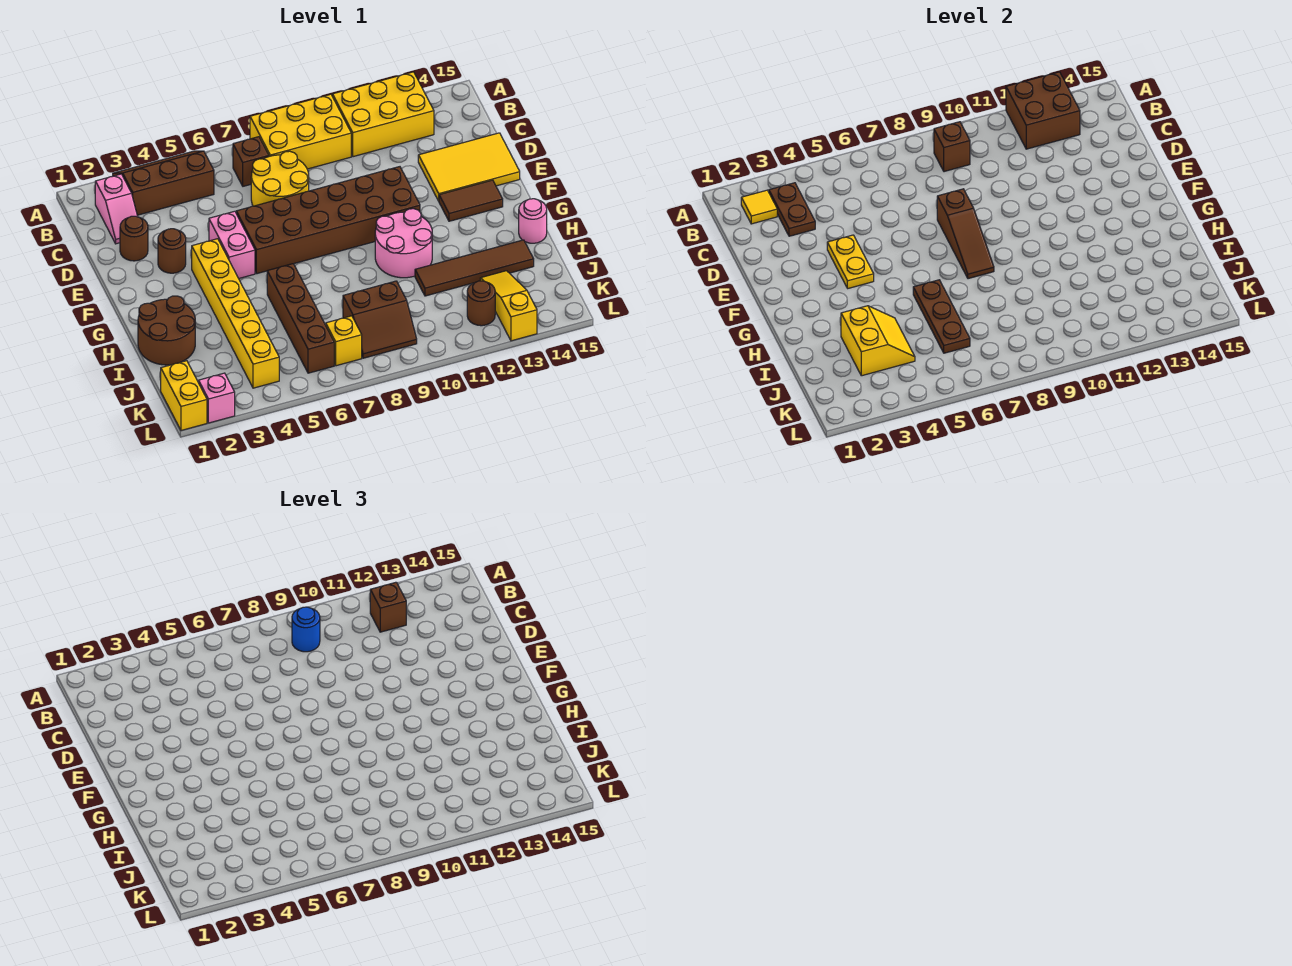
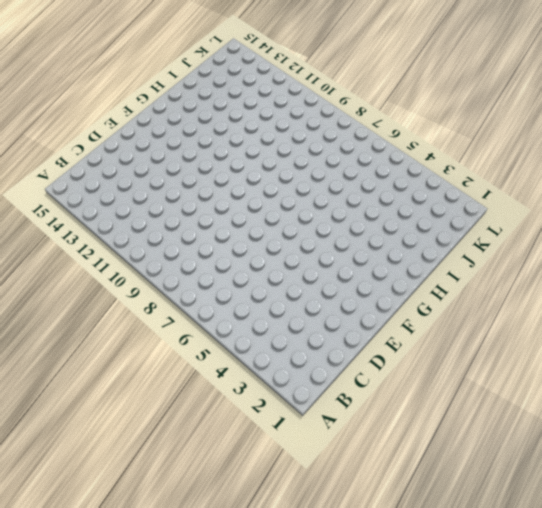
none -> brown slope A3:B5 level 1 top B
none -> yellow brick A8:B10 level 1
none -> yellow brick A11:B13 level 1
none -> pink slope B2:C2 level 1 top B

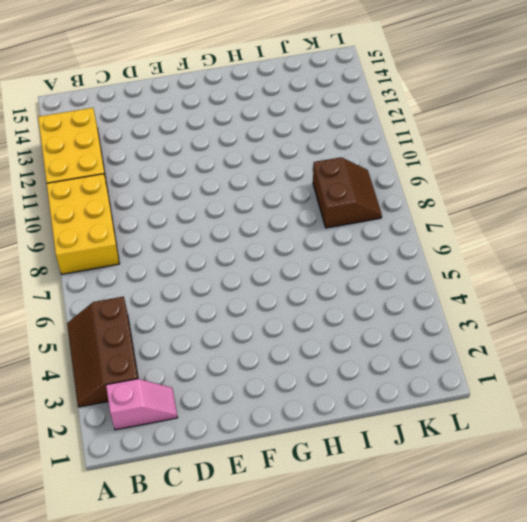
none -> brown brick B7 level 1
none -> yellow round brick C7:D8 level 1
none -> brown round brick D2 level 1
none -> yellow tile D13:E15 level 1

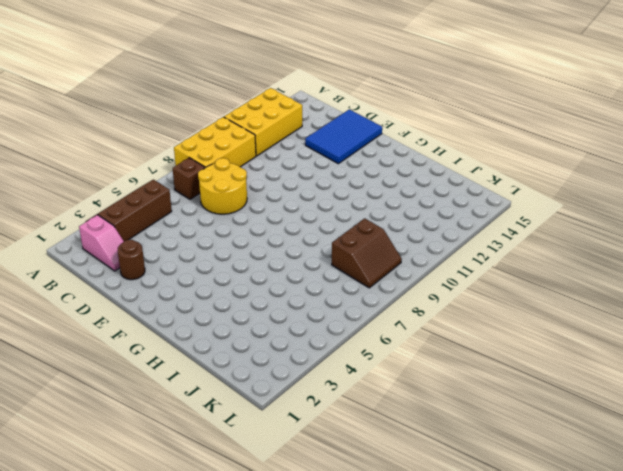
blue tile D13:E15 level 1 -> yellow tile D13:E15 level 1
none -> brown round brick E3 level 1
none -> pink brick E5:F5 level 1
none -> brown brick E6:F11 level 1
none -> yellow brick F4:K4 level 1

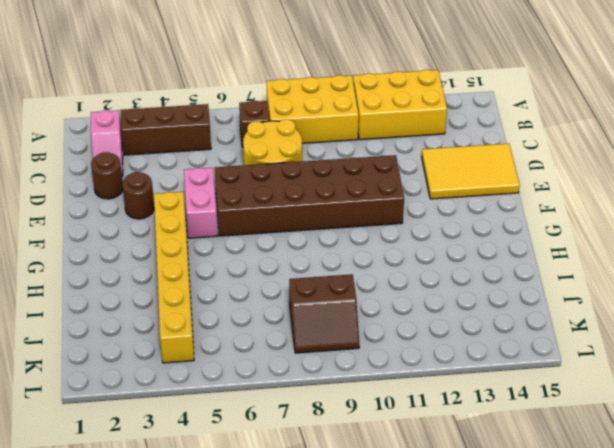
none -> brown tile F13:F14 level 1
none -> pink round brick G10:H11 level 1
none -> brown round brick H1:I2 level 1
none -> brown brick H6:K6 level 1

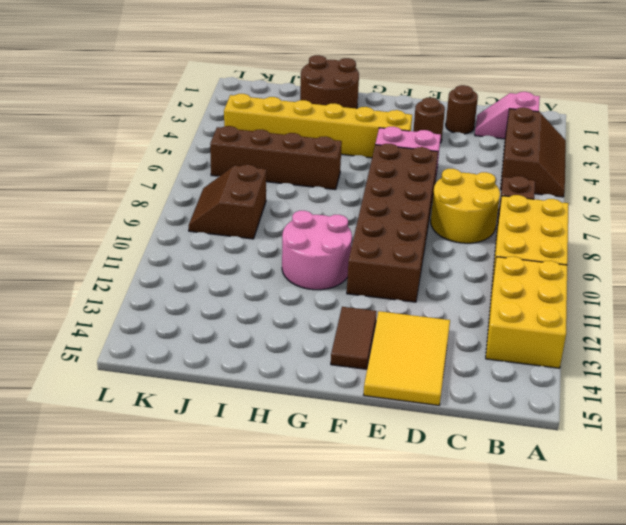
none -> pink round brick H15 level 1
none -> brown tile I11:I14 level 1
none -> yellow slope J13:L13 level 1 top L
none -> yellow brick K1:L1 level 1

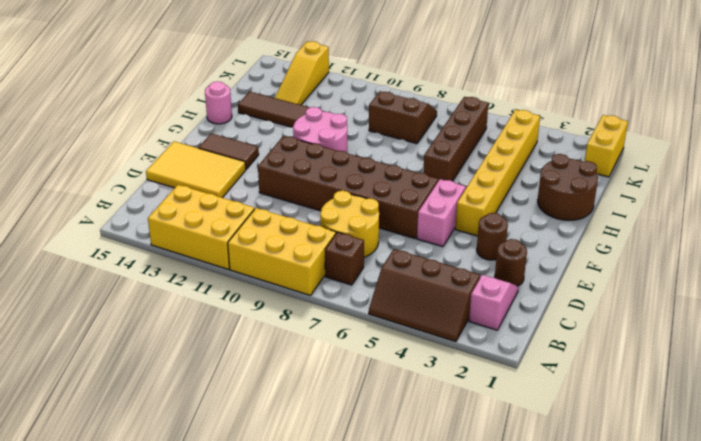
none -> yellow brick K7 level 1
none -> brown round brick K12 level 1
none -> pink brick L2 level 1
none -> brown brick A12:B13 level 2

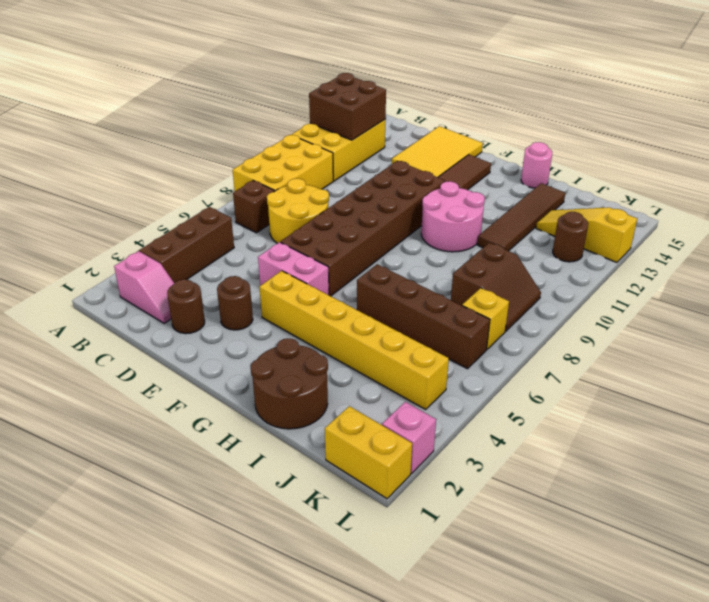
none -> yellow tile B2 level 2
none -> brown plate B3:C3 level 2
none -> brown brick B9 level 2
none -> yellow plate E4:F4 level 2

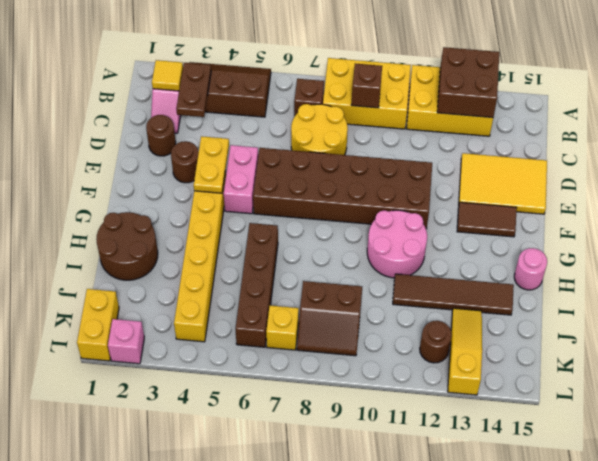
none -> brown slope E8:G8 level 2 top E
none -> brown plate H6:J6 level 2
none -> yellow slope I3:J4 level 2 top 3
none -> blue round brick B9 level 3

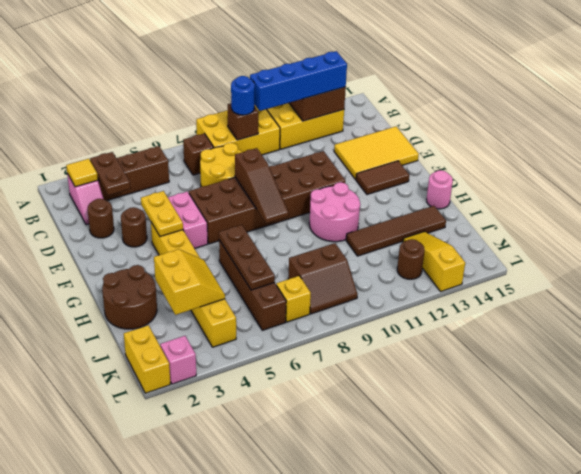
blue brick B10:B13 level 3 -> brown brick B12 level 3

